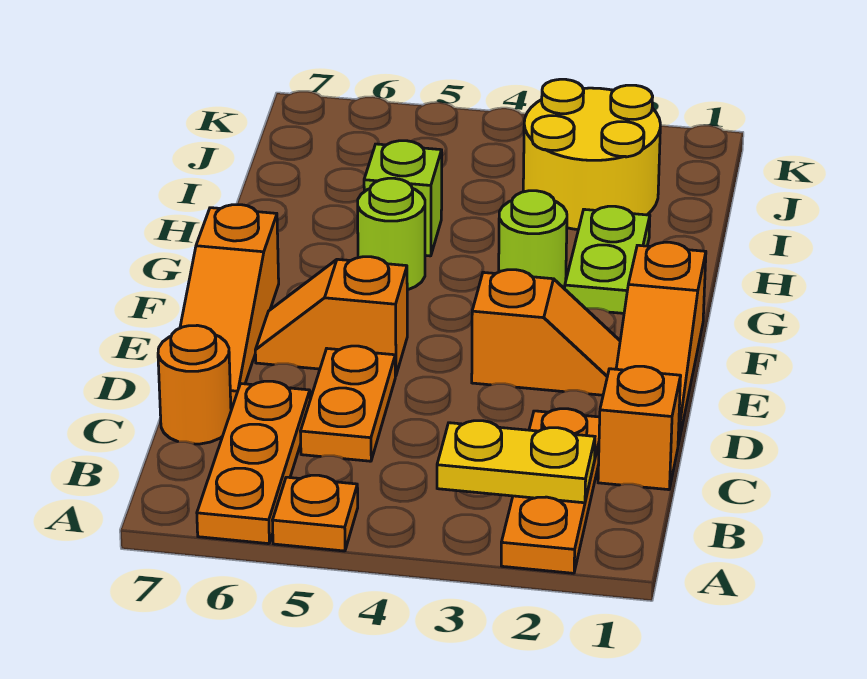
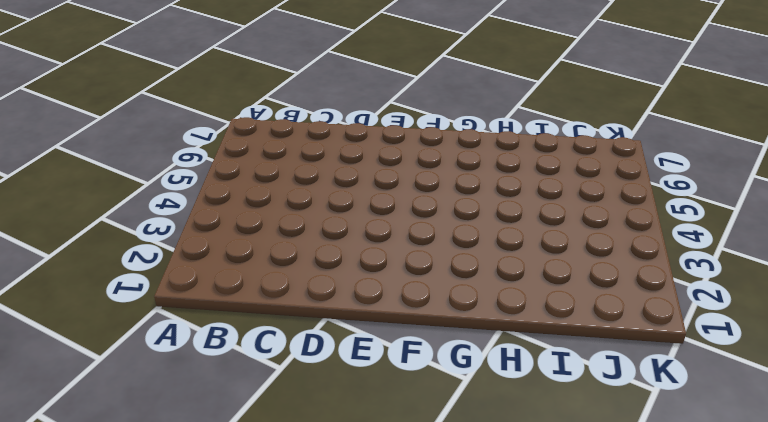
none -> orange plate A2:C2 level 1
none -> orange plate A5 level 1
none -> orange plate A6:C6 level 1

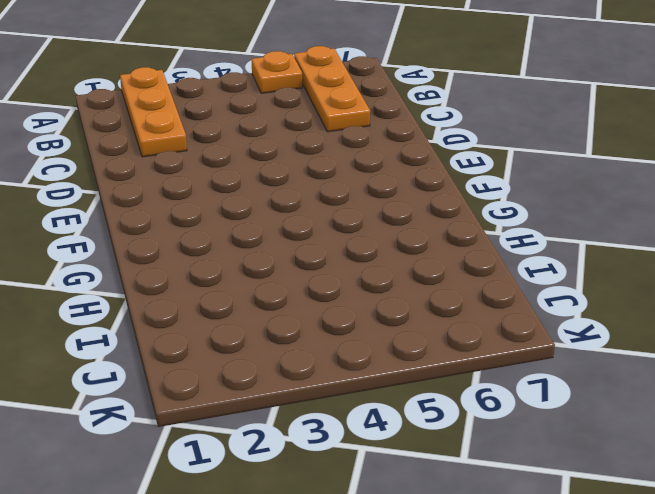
none -> orange brick C1 level 1
none -> orange plate C5:D5 level 1
none -> orange round brick C7 level 1

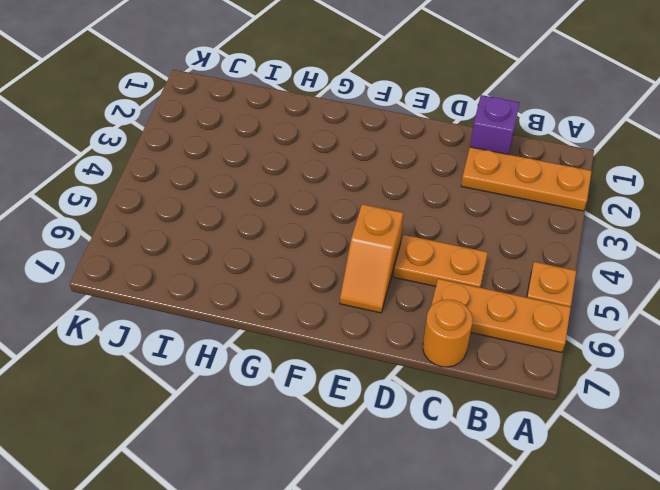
purple brick C1 level 1 -> orange brick C1 level 1
none -> orange slope D1:F1 level 1 top F
none -> orange slope D7:F7 level 1 top F
none -> orange slope E2:E3 level 1 top 3

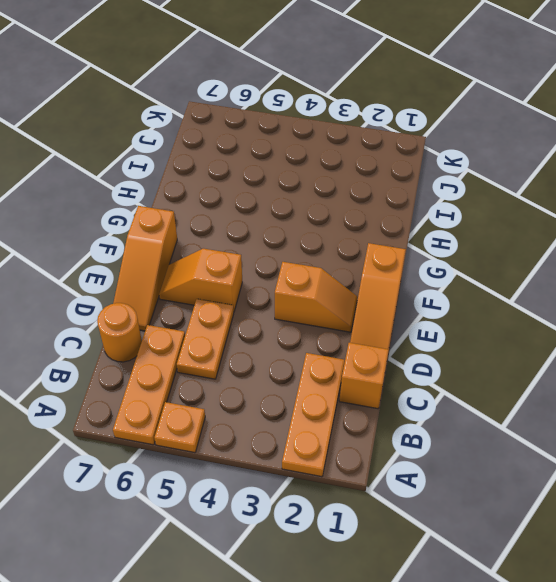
none -> lime plate G2:H2 level 1
none -> lime round brick G3 level 1
none -> lime round brick G5 level 1

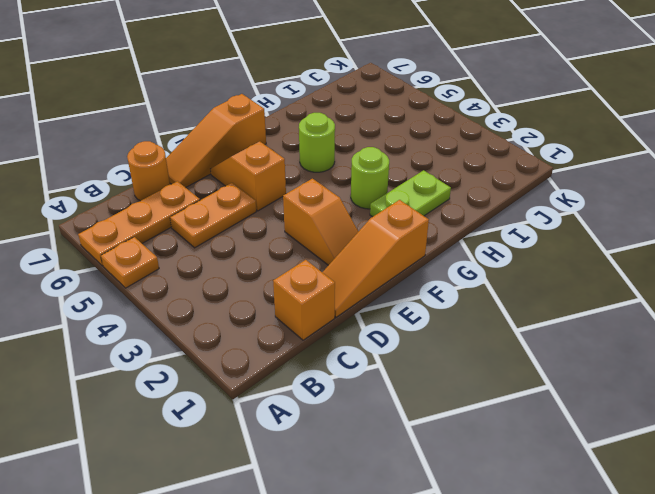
none -> orange plate A2:C2 level 1
none -> lime brick H5 level 1
none -> yellow round brick I2:J3 level 1

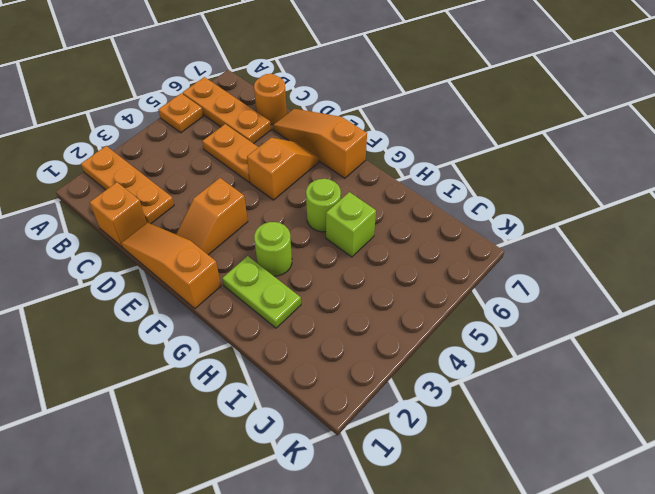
none -> yellow round brick I2:J3 level 1
none -> yellow plate B2:B3 level 2

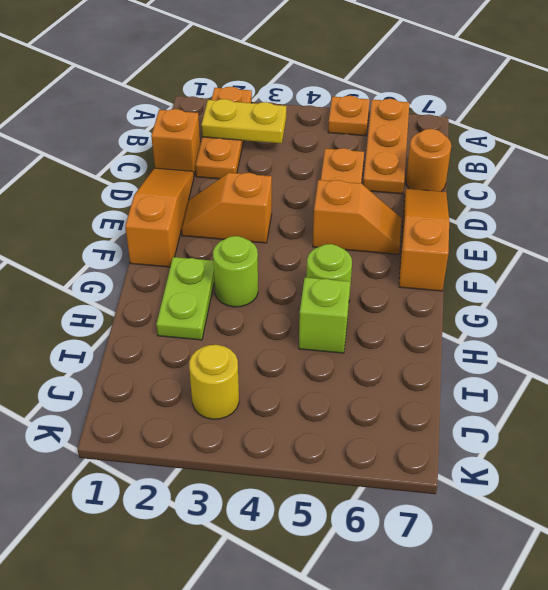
yellow round brick J3 level 1 -> yellow round brick I2:J3 level 1

